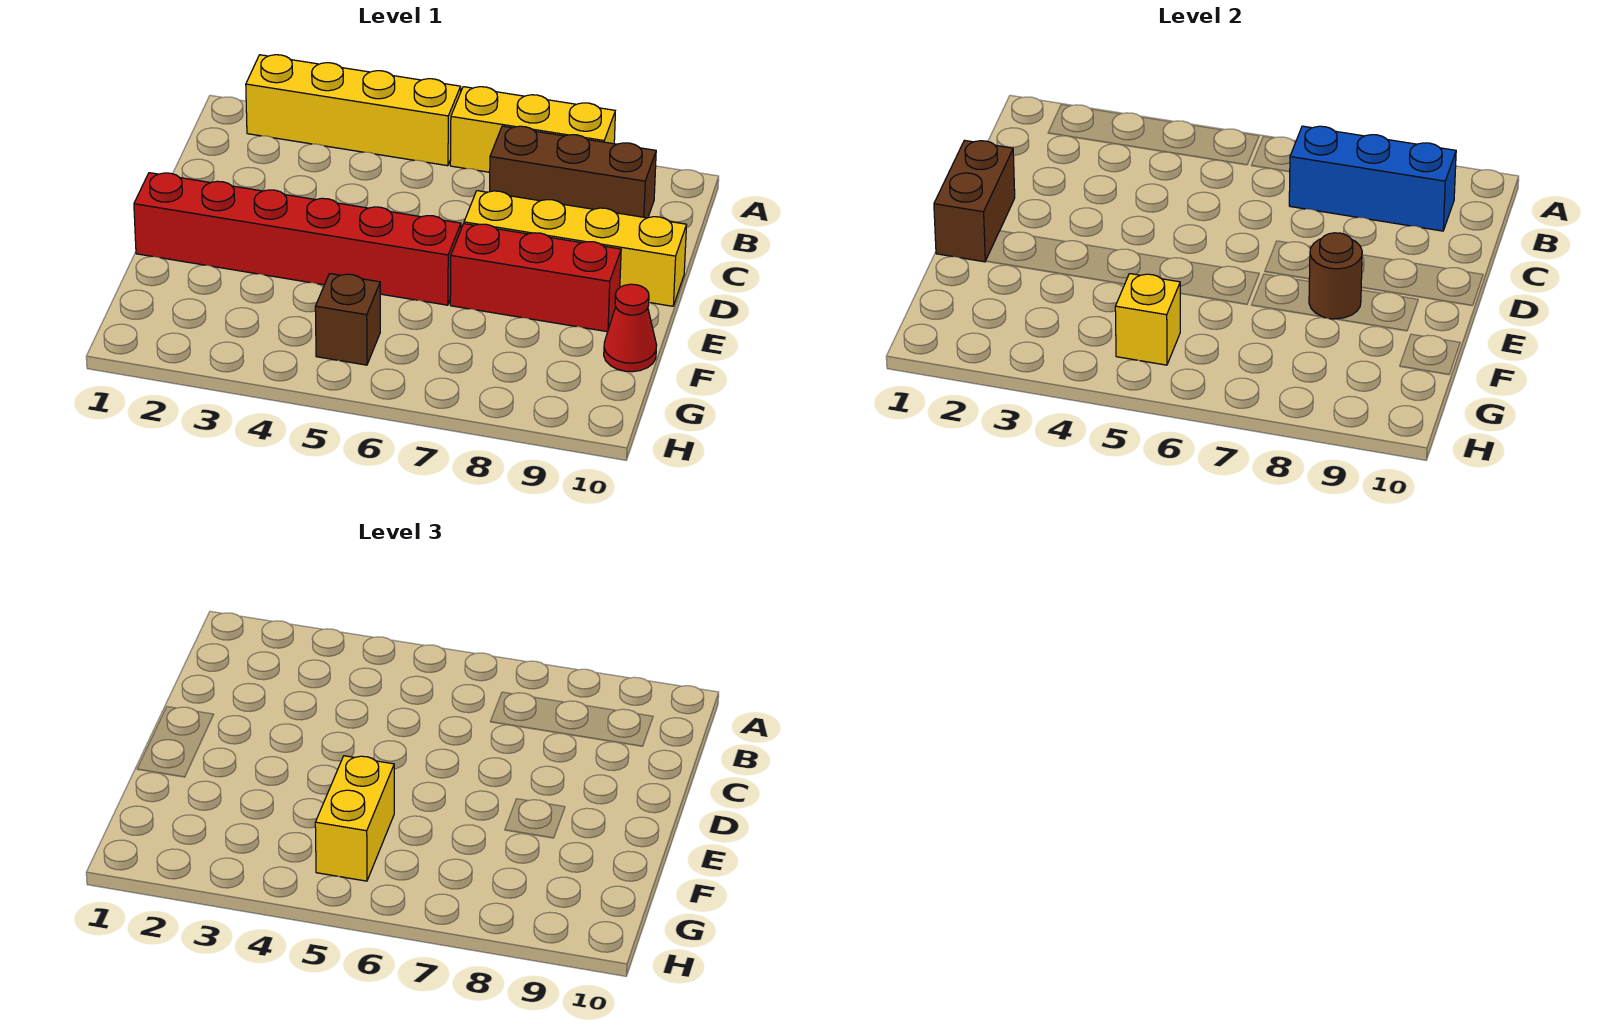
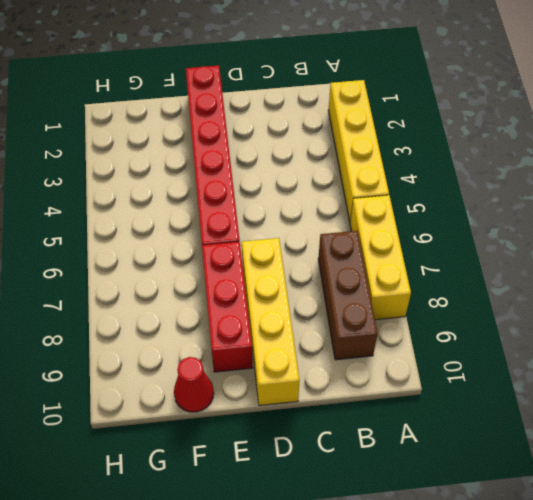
none -> brown brick G5 level 1
none -> blue brick B7:B9 level 2
none -> brown brick D1:E1 level 2

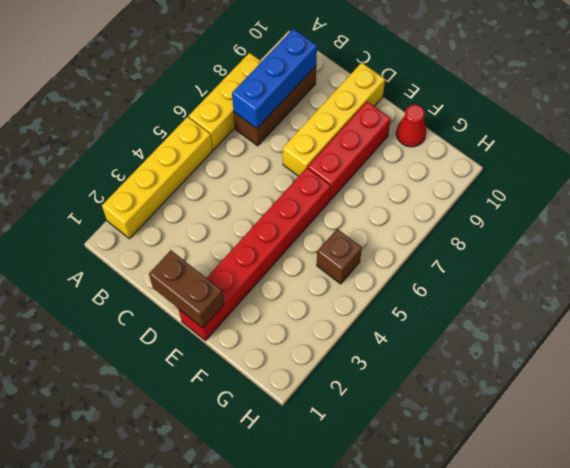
none -> brown round brick E8 level 2
none -> yellow brick G5 level 2
none -> yellow brick F5:G5 level 3

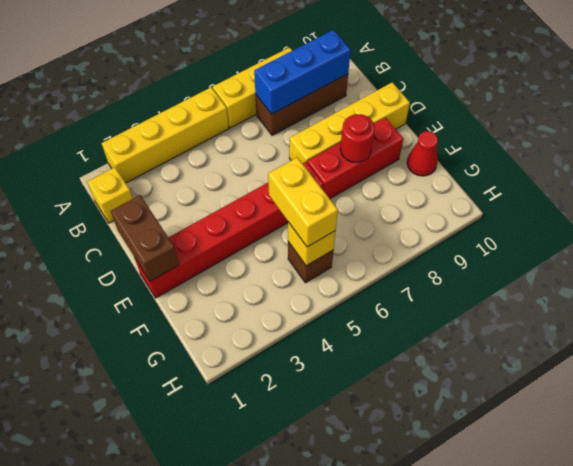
yellow brick B1 level 1 -> none
red round brick E8 level 2 -> brown round brick E8 level 2

